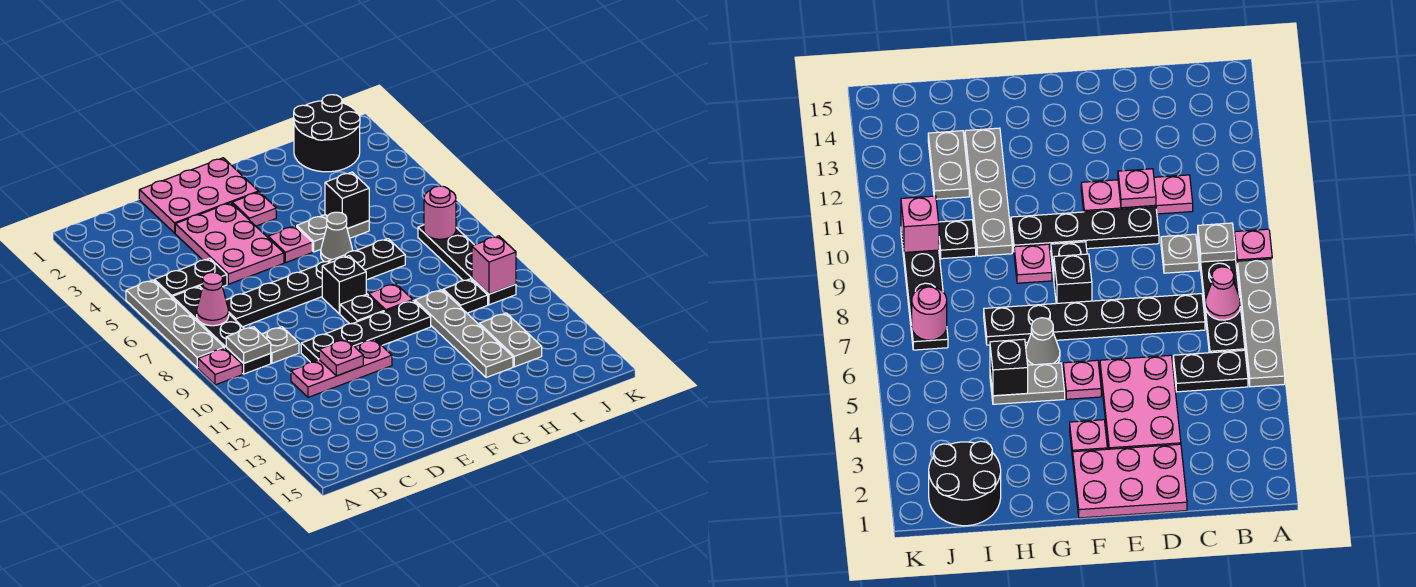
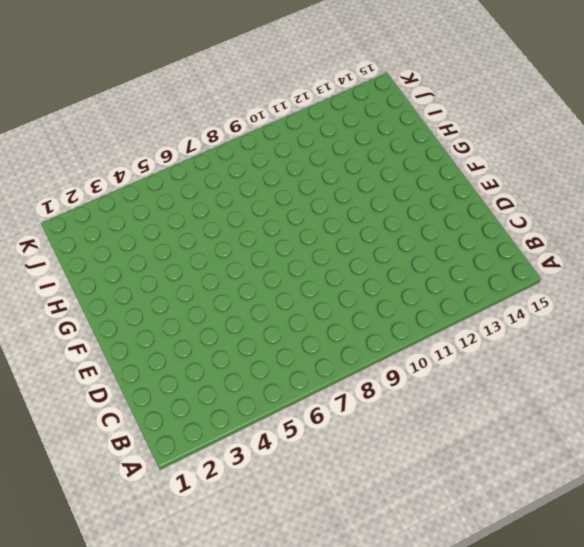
none -> grey plate A5:A8 level 1
none -> pink plate A9 level 1
none -> black plate B5:C5 level 1

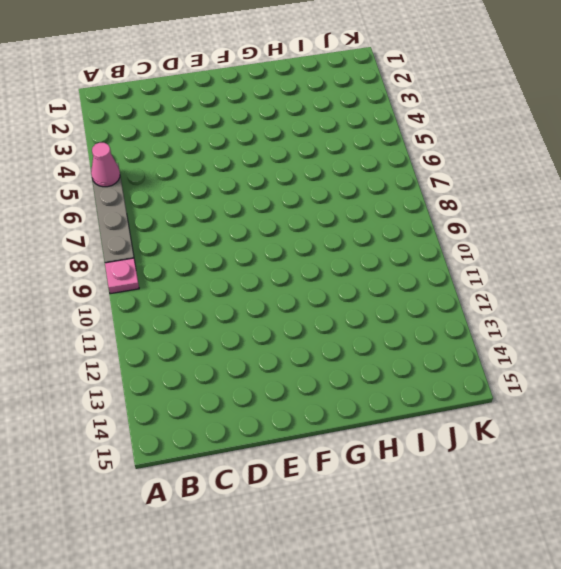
pink cone A5 level 2 -> pink cone B7 level 2
none -> black plate B5:C5 level 1
none -> black plate B6:B9 level 1
none -> black plate C7:H7 level 1

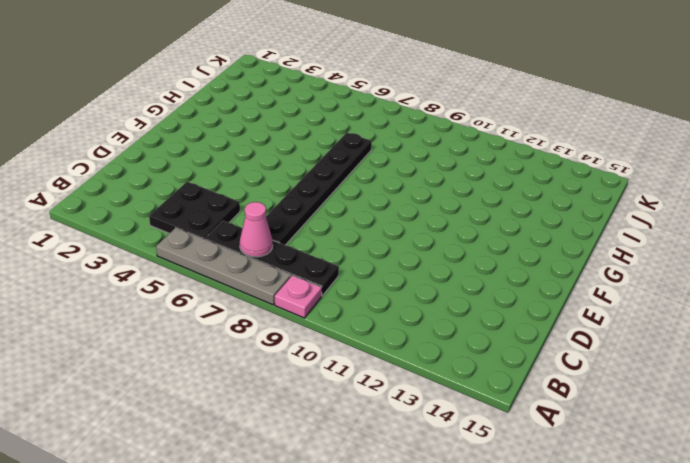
black plate B4:C5 level 1 -> black plate B5:C5 level 1
none -> grey plate C9 level 1
none -> pink plate C11:E11 level 1
none -> pink plate D1:F2 level 1

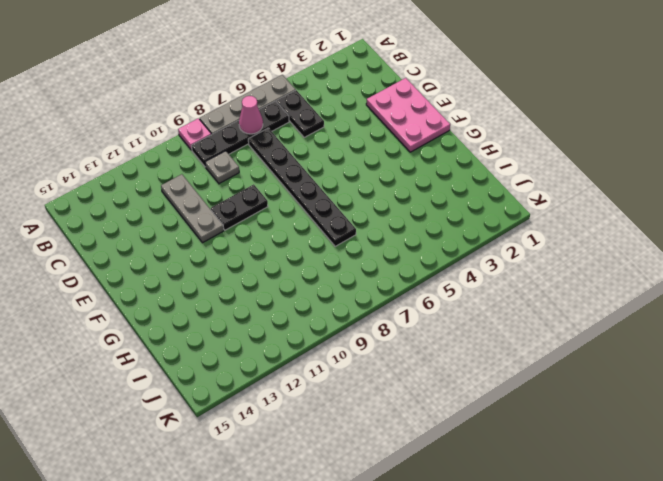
grey plate C11:E11 level 1 -> pink plate C11:E11 level 1
black plate E9:E10 level 1 -> black plate D10:G10 level 1
none -> pink plate D3:E5 level 1
none -> pink plate F3 level 1
none -> pink plate F5 level 1

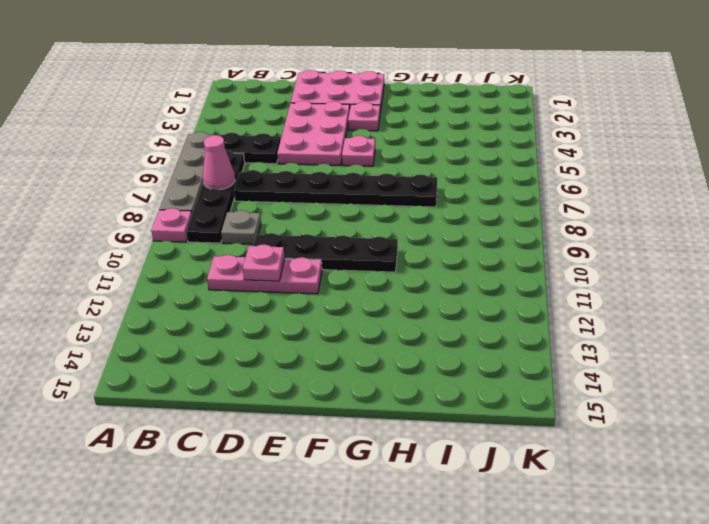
none -> black brick F8 level 1
none -> black plate F9 level 1
none -> grey plate G5:H5 level 1

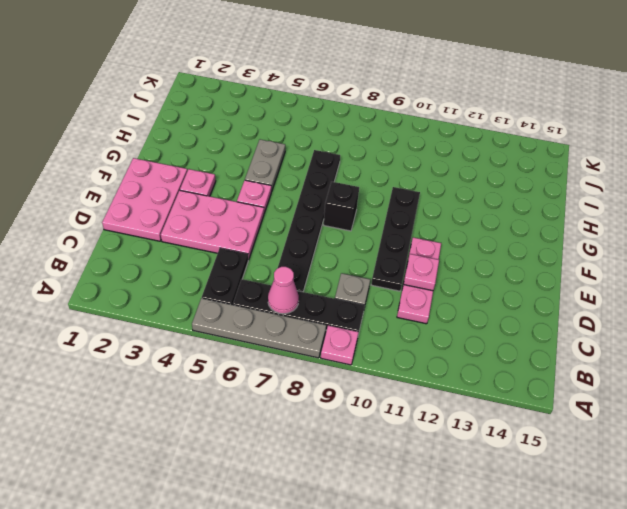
none -> black plate F9 level 1
none -> grey cone G6 level 1
none -> pink plate G9 level 1

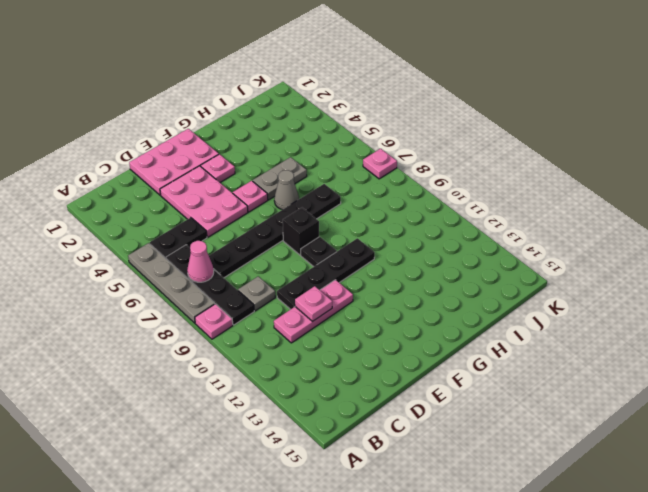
pink plate K7 level 1 -> pink plate G9 level 1
none -> grey plate H10:H13 level 1
none -> black round brick I1:J2 level 1
none -> black plate I10 level 1

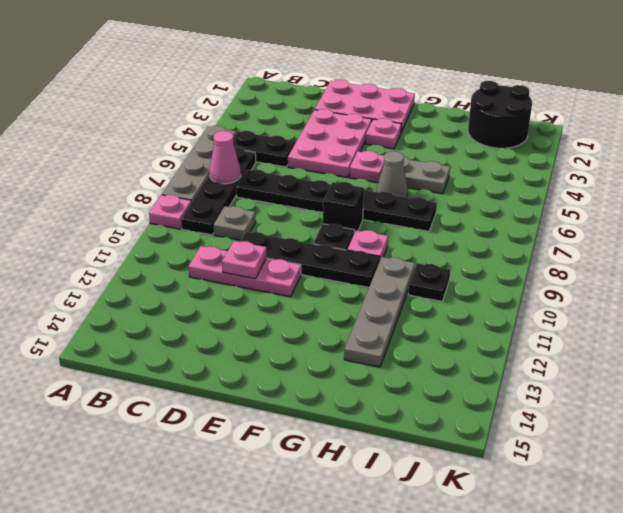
none -> grey plate I12:I13 level 1
none -> black plate J7:J10 level 1
none -> grey plate B9 level 2

